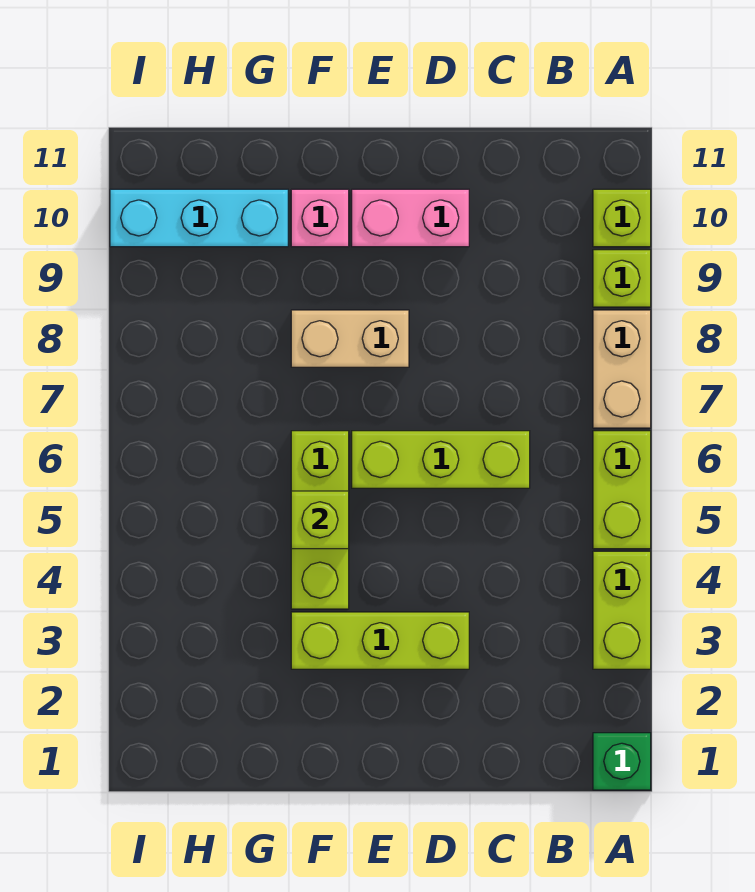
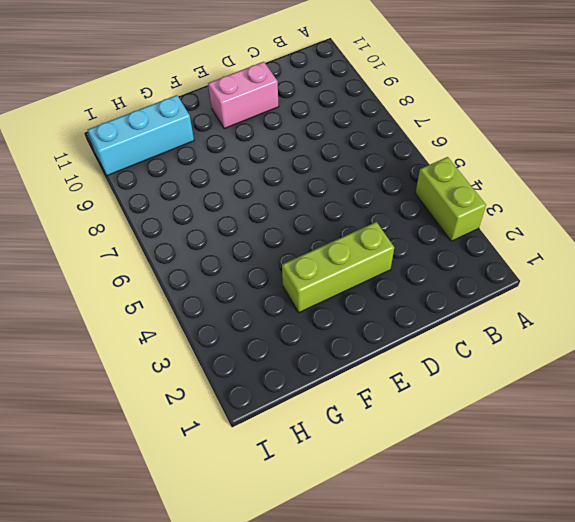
none -> green brick A1 level 1
none -> lime brick A5:A6 level 1
none -> tan brick A7:A8 level 1

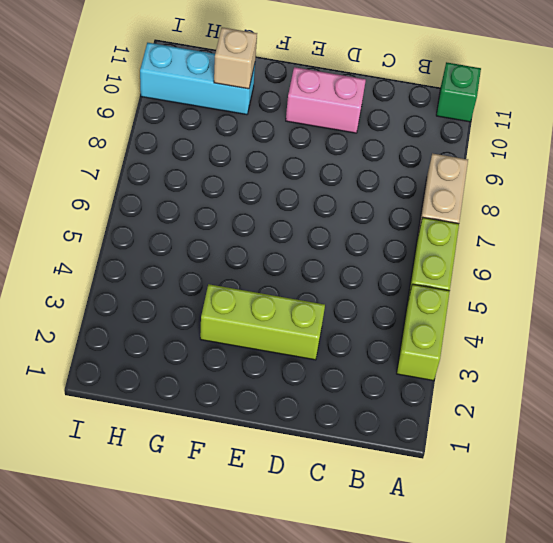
green brick A11 level 1 -> green brick A1 level 1
tan brick G10 level 2 -> none
none -> lime brick A9 level 1
none -> lime brick A10 level 1
none -> lime brick C6:E6 level 1

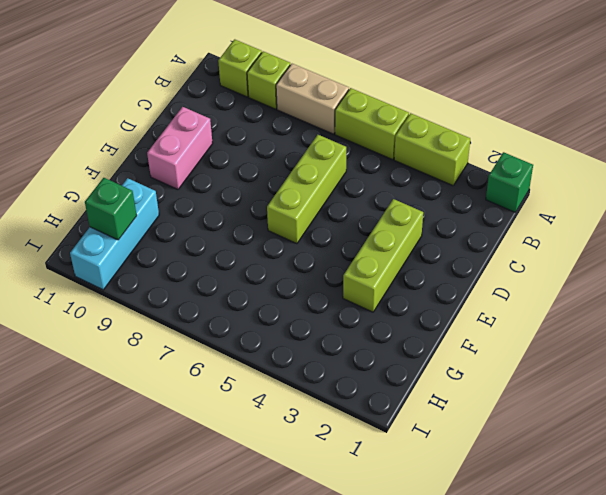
green brick H10 level 2 -> none
none -> tan brick E8:F8 level 1
none -> lime brick F4:F6 level 1
none -> pink brick F10 level 1

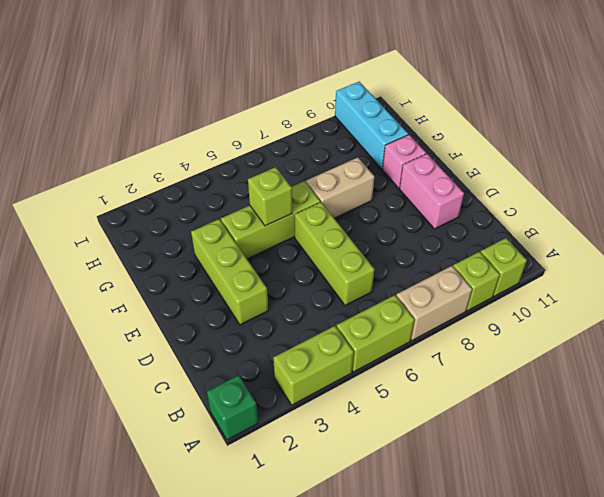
tan brick F7:F8 level 1 -> tan brick E8:F8 level 1

